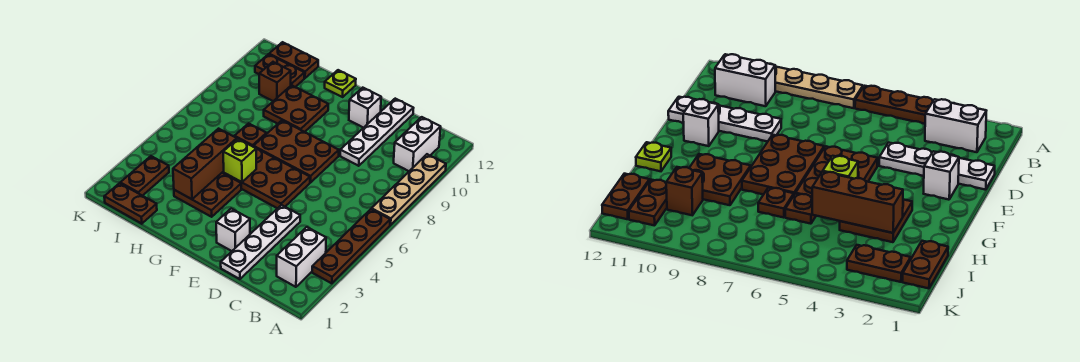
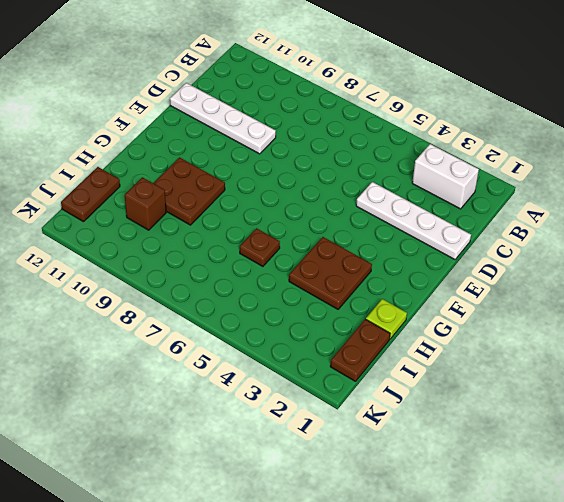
lime plate H1 level 1 -> lime plate G12 level 1
none -> brown plate A3:A6 level 1
none -> tan plate A7:A10 level 1
none -> white brick B10:B11 level 1

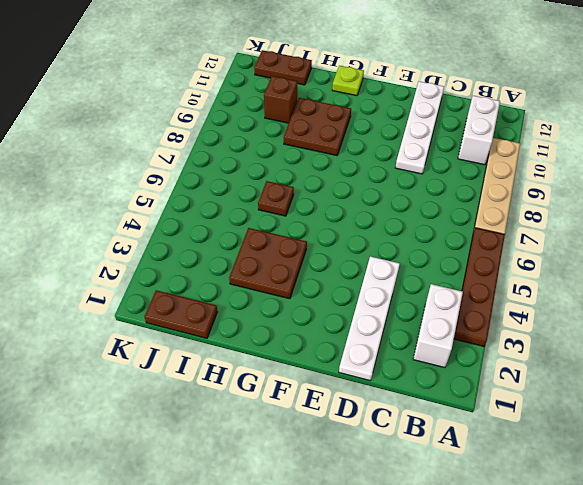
none -> white brick E2 level 1
none -> brown plate E5:G6 level 1
none -> brown plate E7:G8 level 1

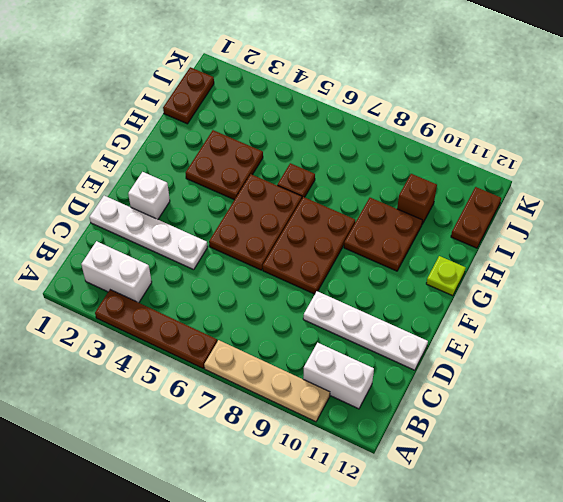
none -> white brick E11 level 1
none -> brown plate H7 level 1
none -> brown plate I11:J11 level 1

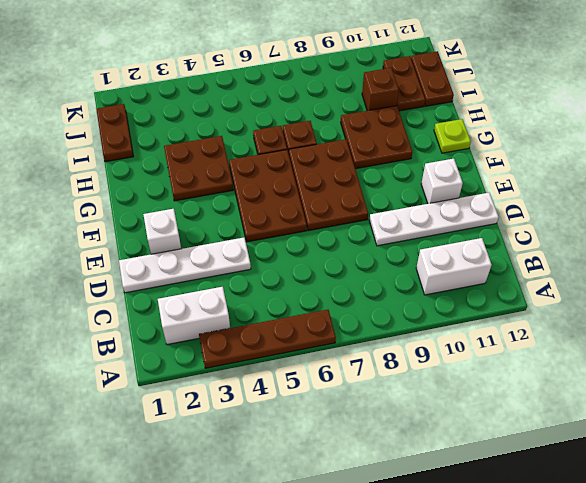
none -> tan plate A7:A10 level 1
none -> brown plate J2:J3 level 1
none -> lime brick G5 level 2

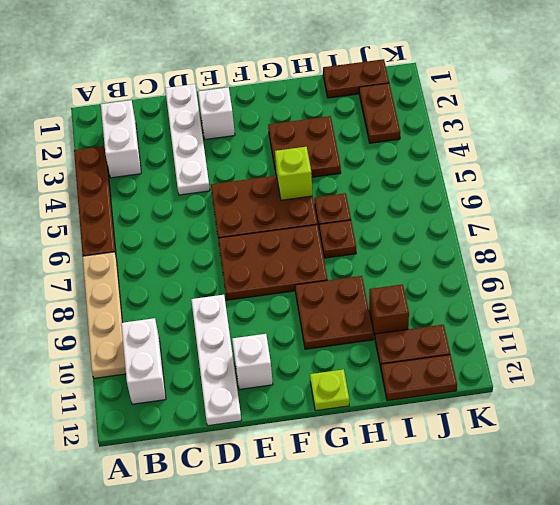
none -> brown brick H3:H5 level 2

